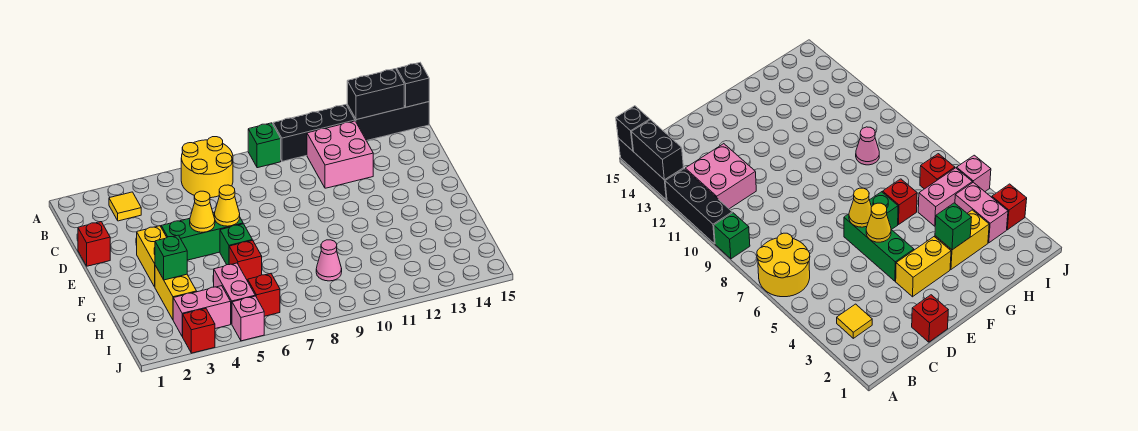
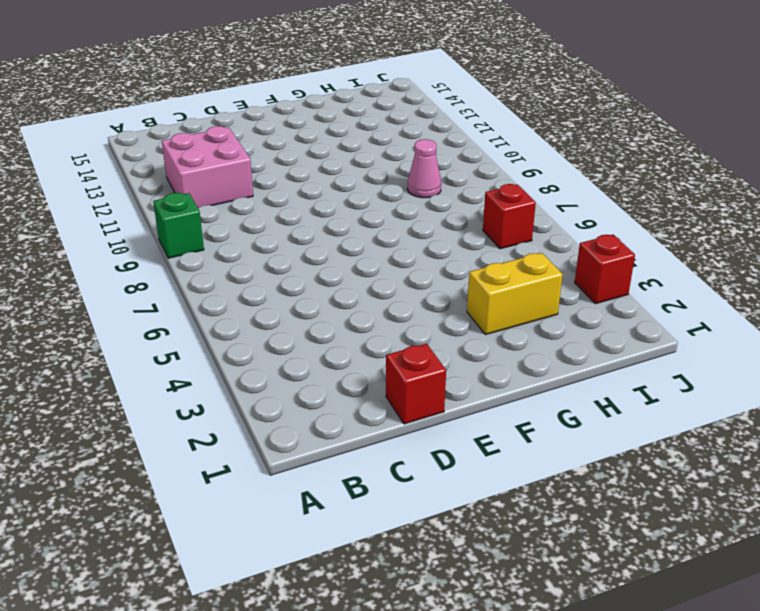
none -> yellow round brick A6:B7 level 1
none -> black brick A10:A12 level 1
none -> black brick A13:A15 level 1

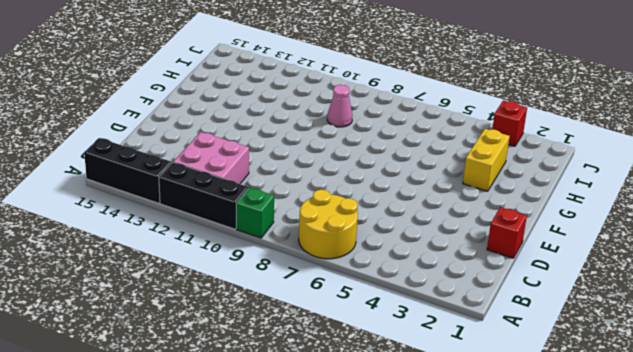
none -> yellow tile B3 level 1
none -> yellow brick E3:F3 level 1
none -> green brick E4:E6 level 1

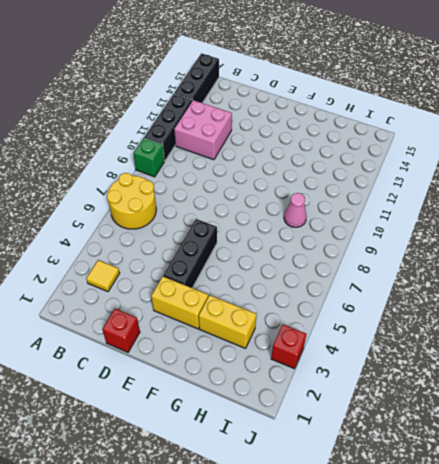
black brick E4:E6 level 1 -> green brick E4:E6 level 1
none -> green brick F6 level 1
none -> red brick G6 level 1
none -> pink brick H5:I5 level 1

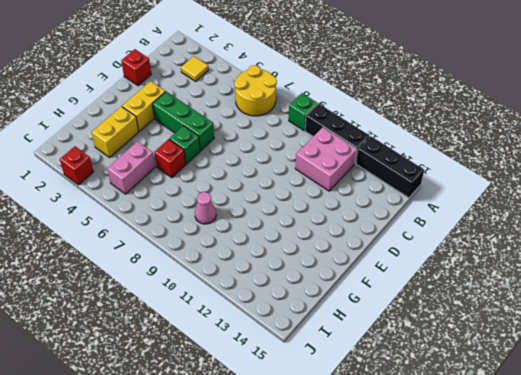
none -> pink brick I3:I4 level 1
none -> red brick I6 level 1
none -> pink brick J5 level 1

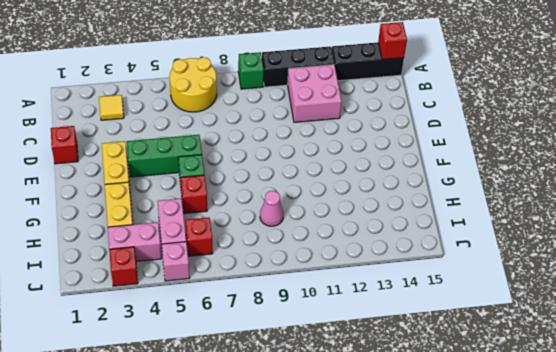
red brick A15 level 2 -> black brick A15 level 2
none -> black brick A13:A14 level 2
none -> yellow cone E5 level 2
none -> yellow cone E6 level 2

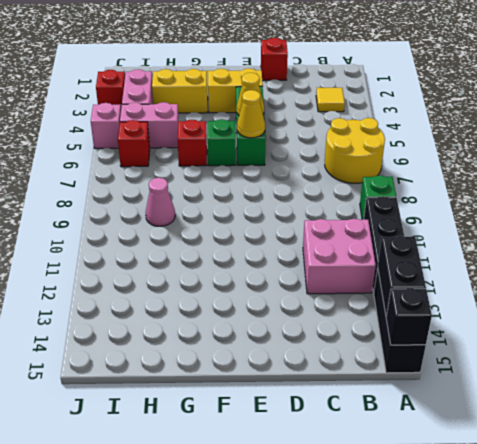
none -> green brick G3 level 2

